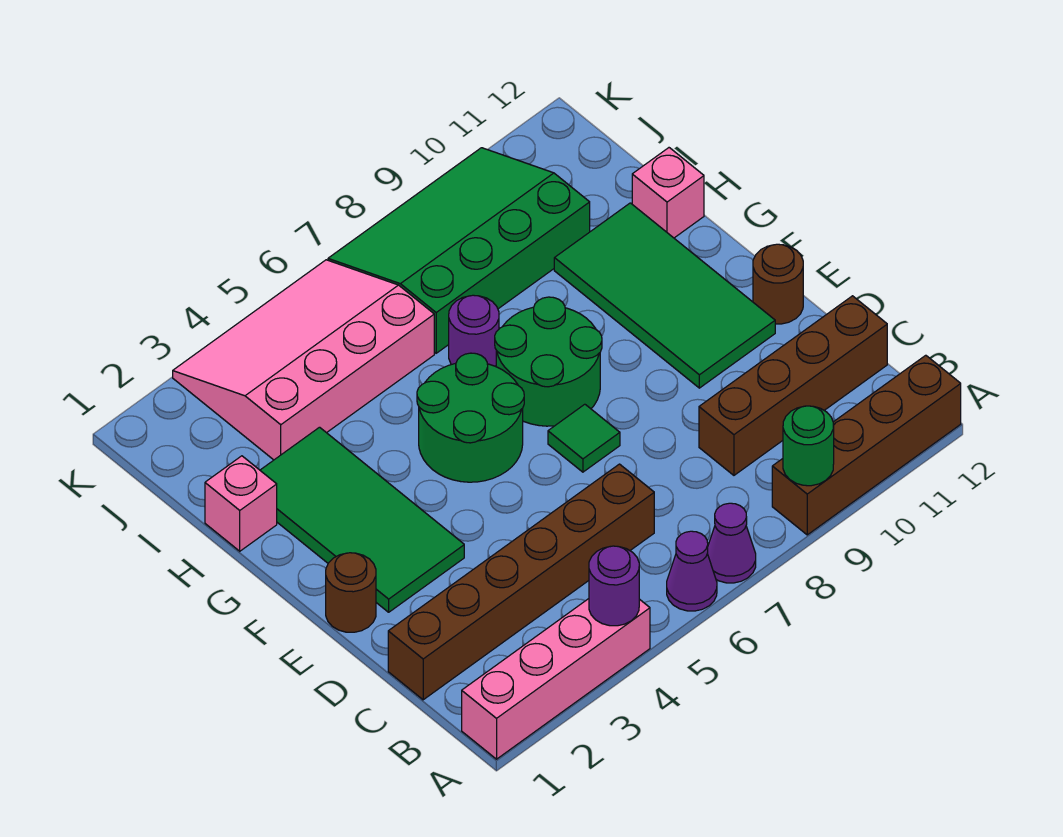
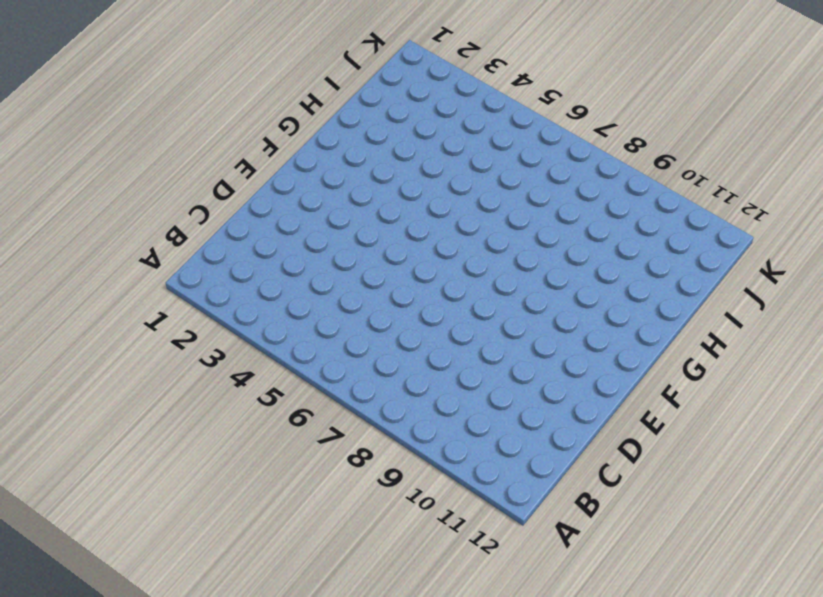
none -> pink brick A1:A4 level 1
none -> purple cone A6 level 1
none -> purple cone A7 level 1

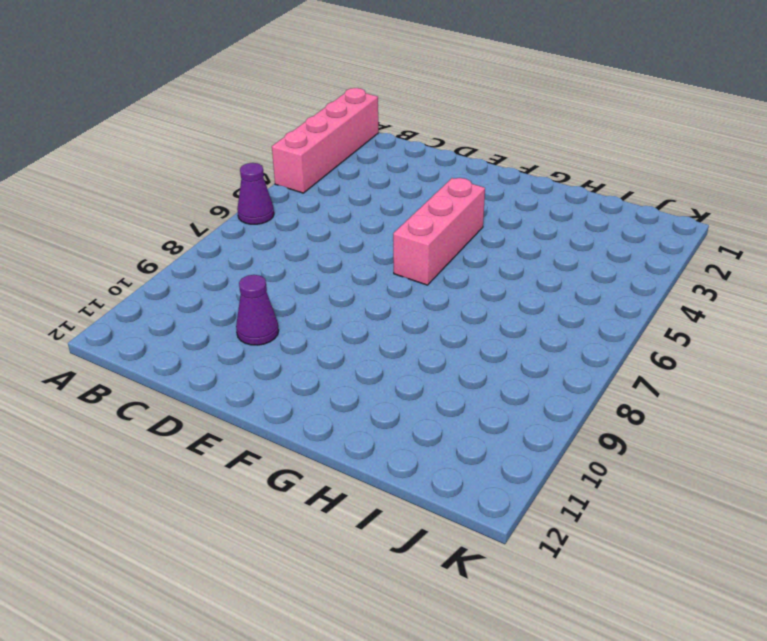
purple cone D10 level 1 -> purple cone A7 level 1
pink brick F4:F6 level 1 -> green round brick F5:G6 level 1
none -> brown brick A9:A12 level 1
none -> brown brick C1:C6 level 1
none -> brown brick C9:C12 level 1

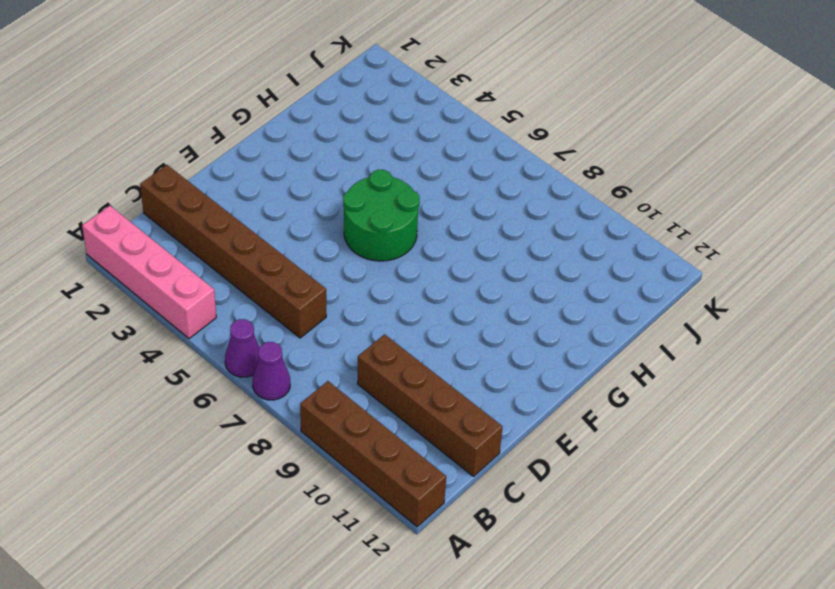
none -> brown round brick E1 level 1
none -> green tile E2:H3 level 1
none -> green tile E7 level 1

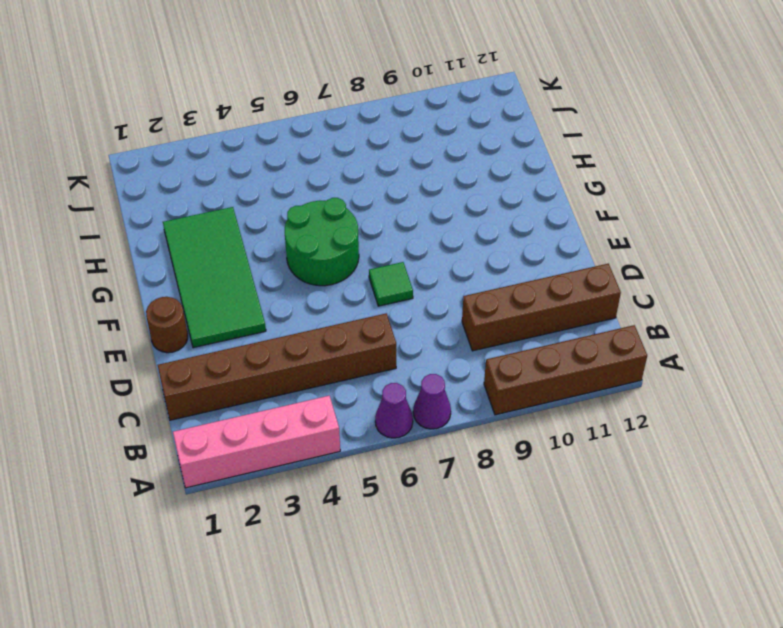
none -> green tile E10:H11 level 1
none -> brown round brick E12 level 1
none -> green round brick F7:G8 level 1

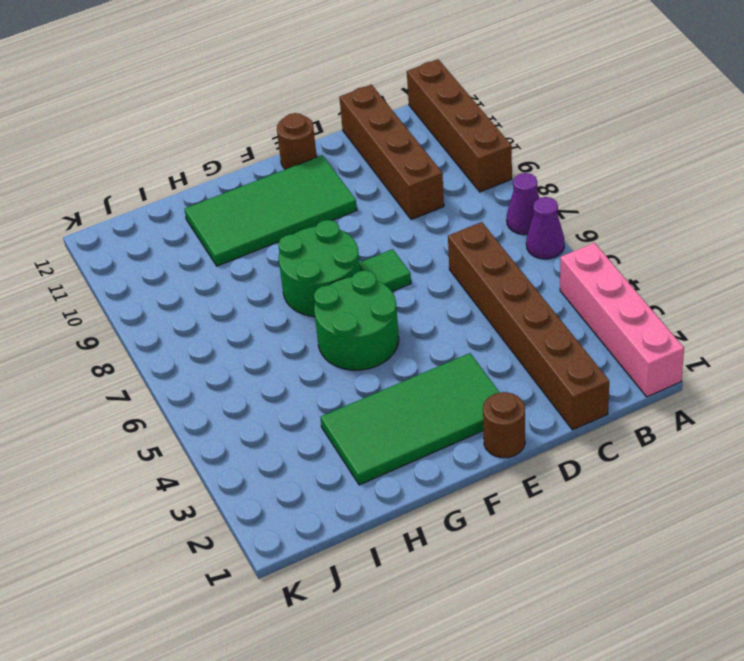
none -> pink brick H1 level 1
none -> purple round brick H7 level 1
none -> pink brick H12 level 1

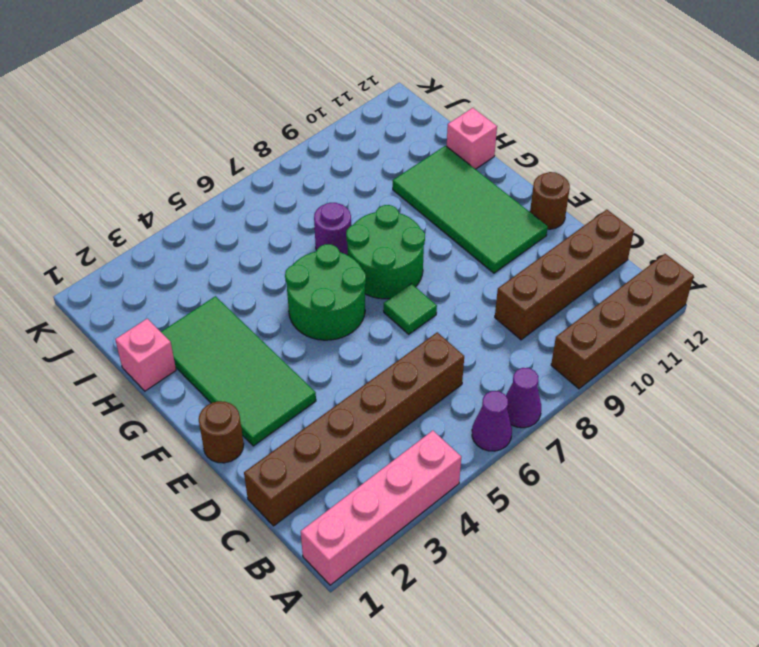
none -> pink slope I3:K6 level 1 top I
none -> green slope I7:K10 level 1 top I
none -> purple round brick A4 level 2

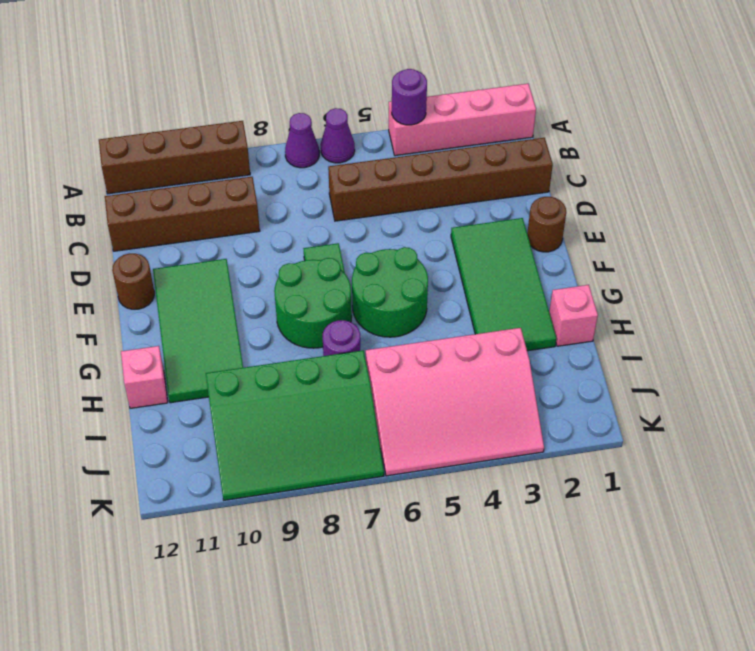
none -> green round brick A9 level 2

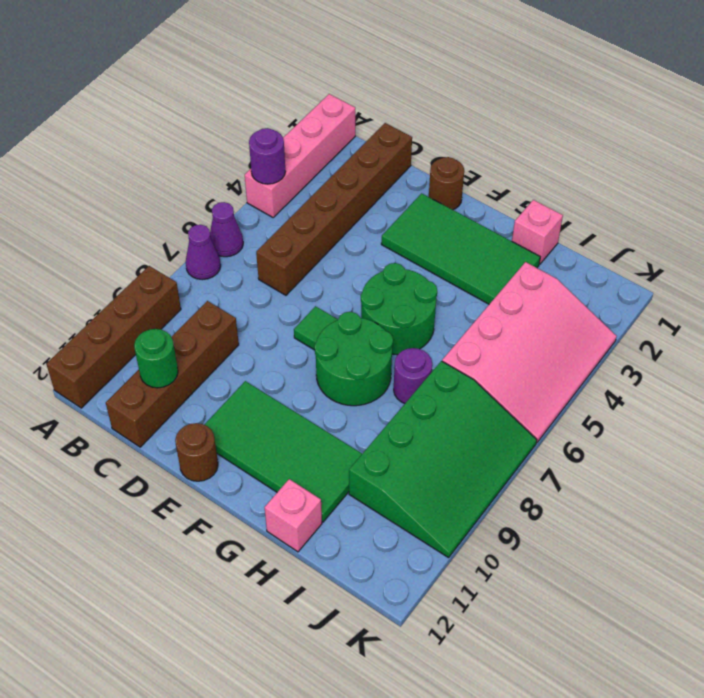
green round brick C11 level 2 -> green round brick A9 level 2

